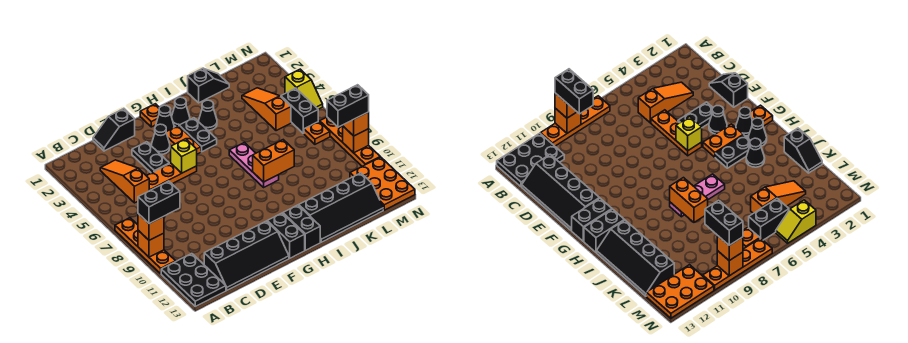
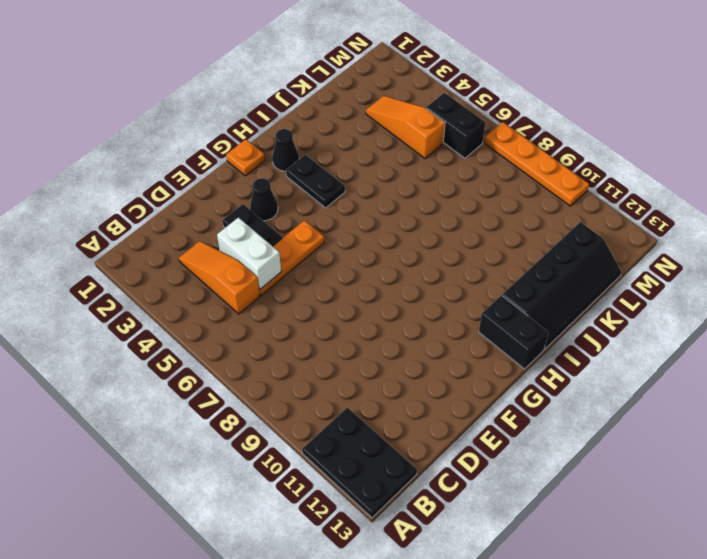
white brick D4:D5 level 2 -> none
none -> orange plate A7:A10 level 1
none -> black slope C12:F13 level 1 top 12
none -> black slope D1:E1 level 1 top E
none -> black cone G2 level 1

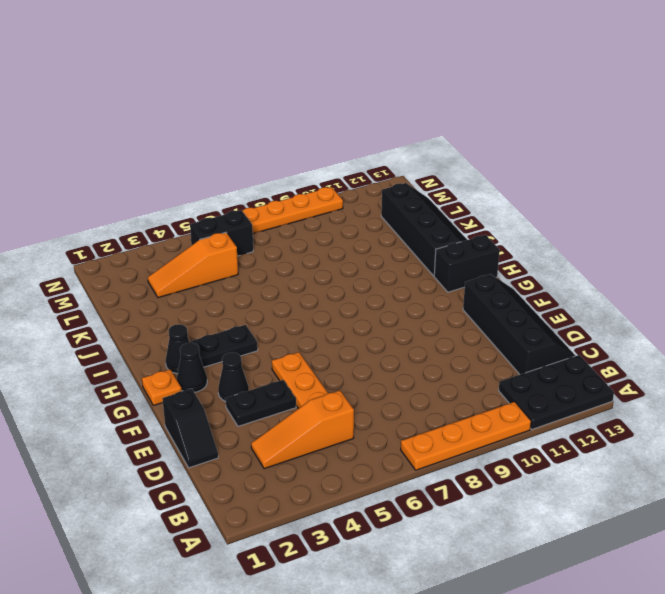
none -> orange plate G3:G4 level 1
none -> black brick G12:G13 level 1
none -> black cone I3 level 1
none -> pink plate I6:I8 level 1

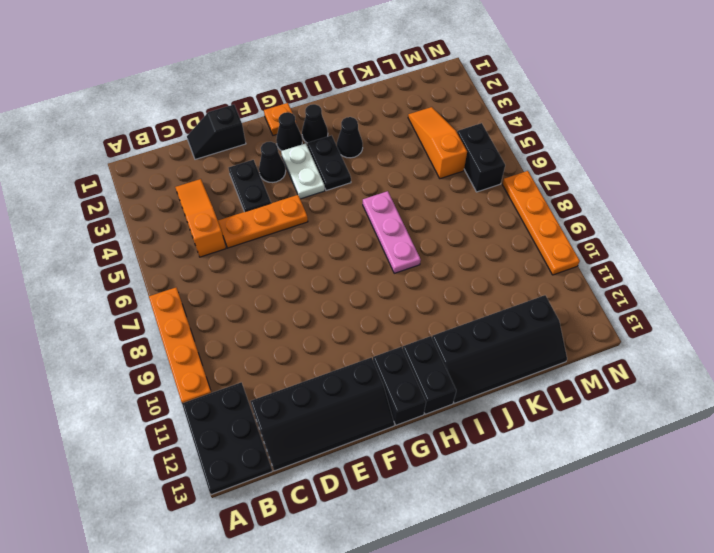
white plate G3:G4 level 1 -> orange plate G3:G4 level 1
none -> black slope J1:K1 level 1 top J
none -> orange plate M7 level 1
none -> orange plate M11:N13 level 1
none -> yellow slope N4:N5 level 1 top 4

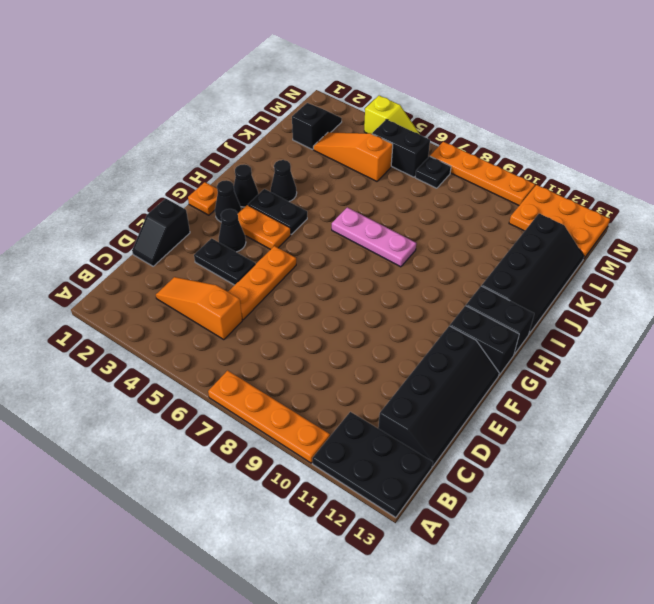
black slope L2:M2 level 1 top L -> black slope J1:K1 level 1 top J
black plate M7 level 1 -> orange plate M7 level 1
none -> orange brick A9 level 2
none -> yellow brick F5 level 2
none -> orange brick I8:J8 level 2
none -> orange brick N9 level 2

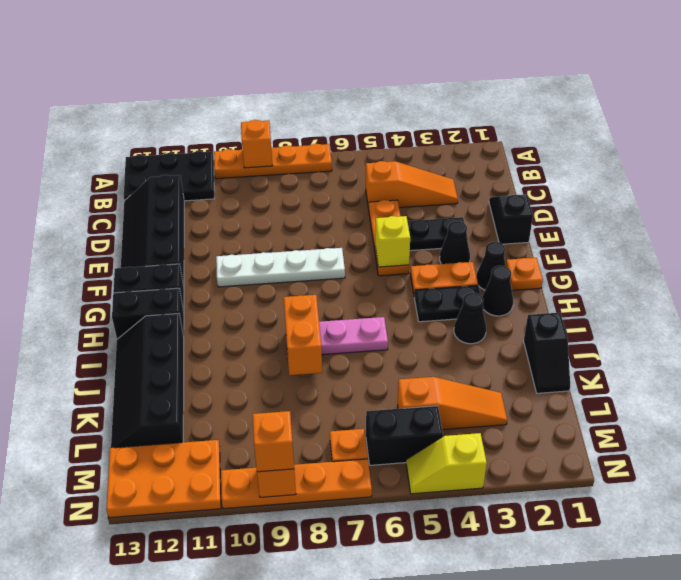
white plate F7:F10 level 1 -> none
none -> orange brick A9 level 3
none -> black brick A9:B9 level 4
none -> black brick M9:N9 level 4

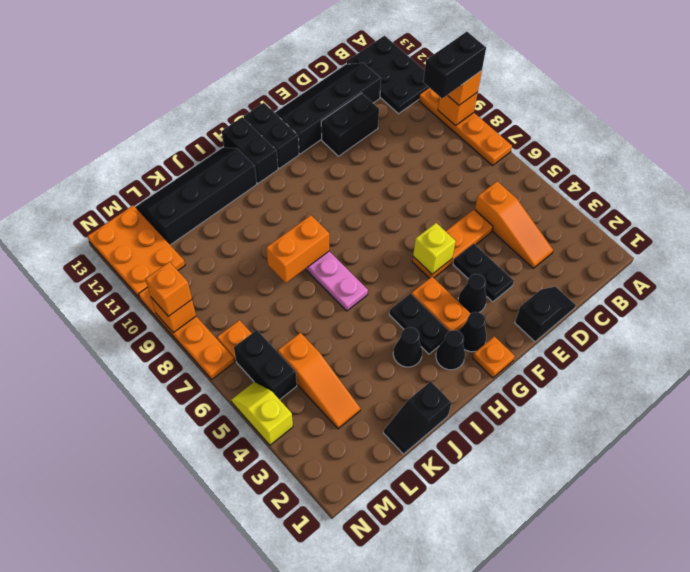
black brick D11:E11 level 1 -> black brick M9:N9 level 4

